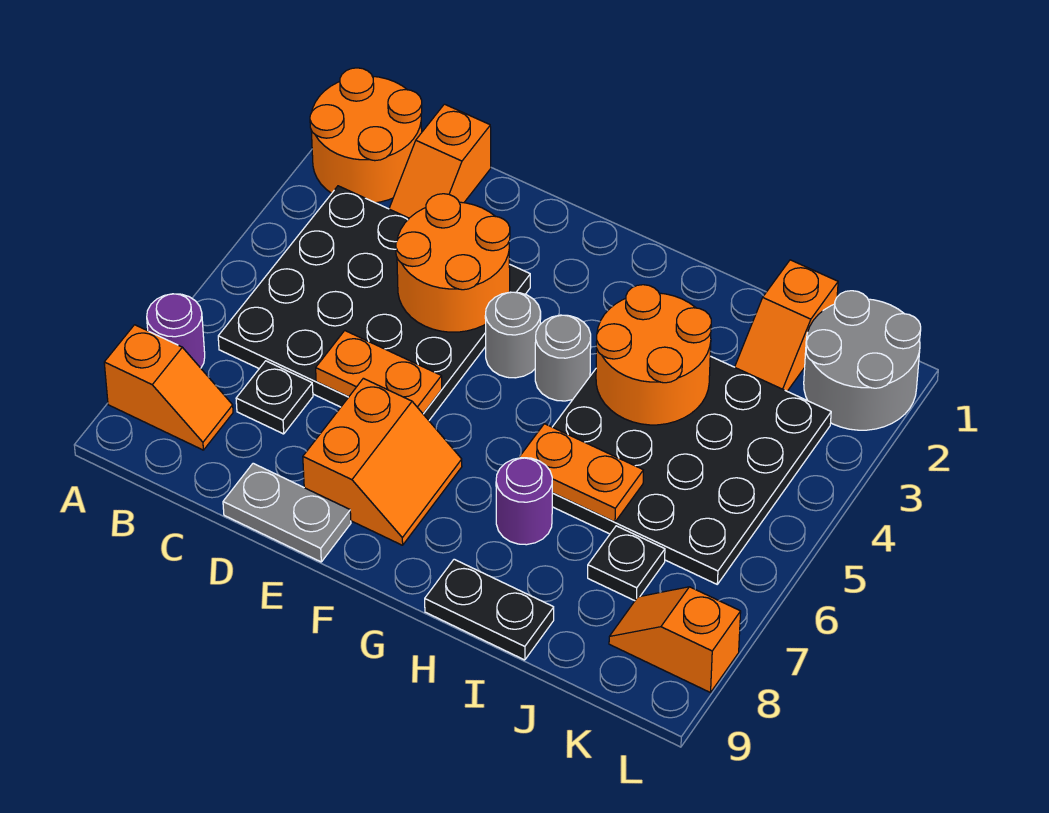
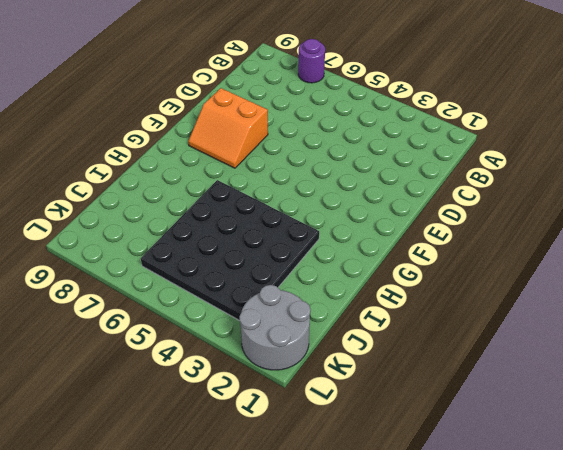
none -> orange round brick A1:B2 level 1
none -> orange slope A8:B8 level 1 top A
none -> black plate B3:E6 level 1

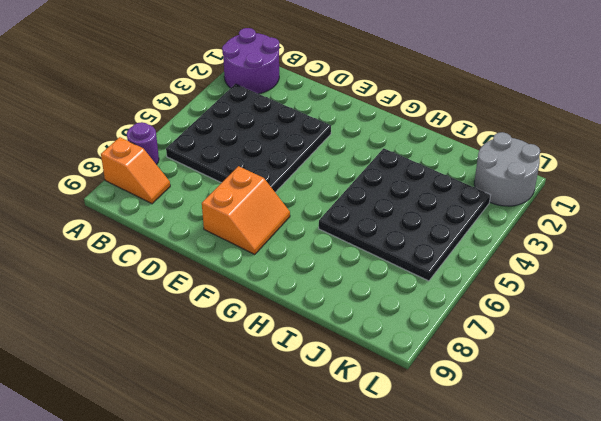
purple round brick A1:B2 level 1 -> orange round brick A1:B2 level 1
none -> orange slope C1:C2 level 1 top 1
none -> black plate C7 level 1
none -> grey plate D9:E9 level 1

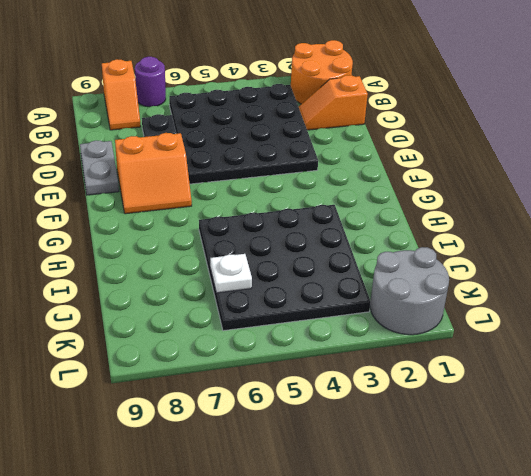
white plate J6 level 2 -> none
none -> grey round brick F4 level 1
none -> grey round brick G4 level 1
none -> purple round brick H7 level 1

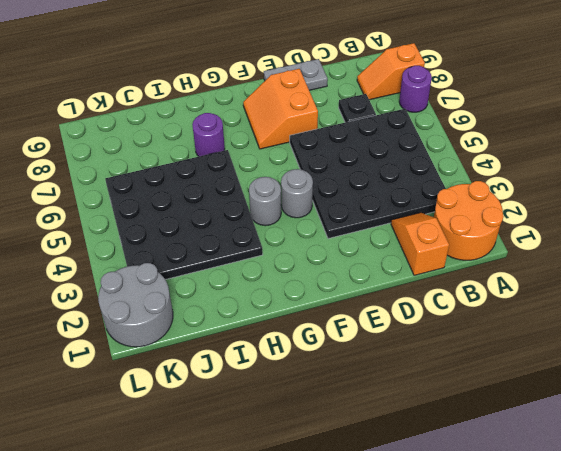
none -> black plate H9:I9 level 1
none -> orange slope J1:J2 level 1 top 1
none -> black plate J7 level 1

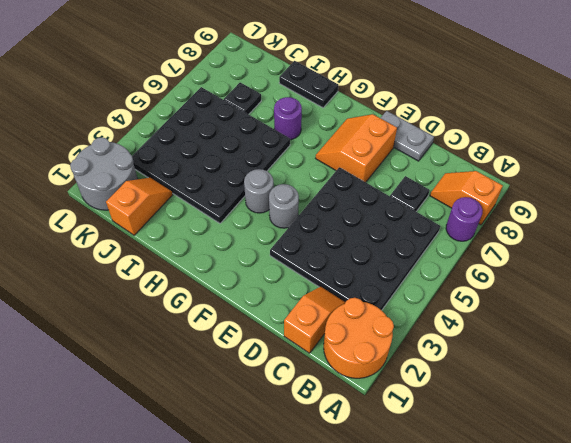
none -> orange slope K8:L8 level 1 top L
none -> orange round brick D3:E4 level 2
none -> orange plate D6:E6 level 2

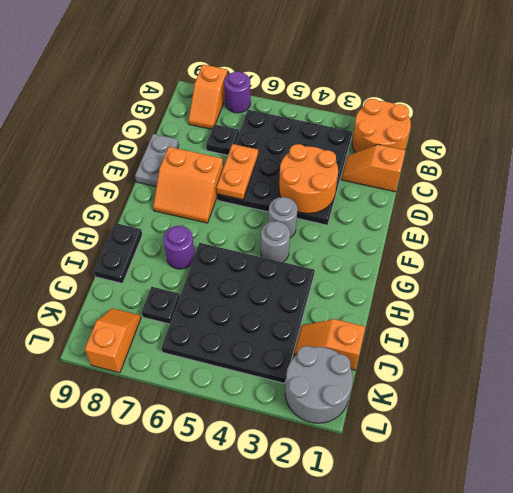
none -> orange round brick H3:I4 level 2
none -> orange plate H6:I6 level 2

